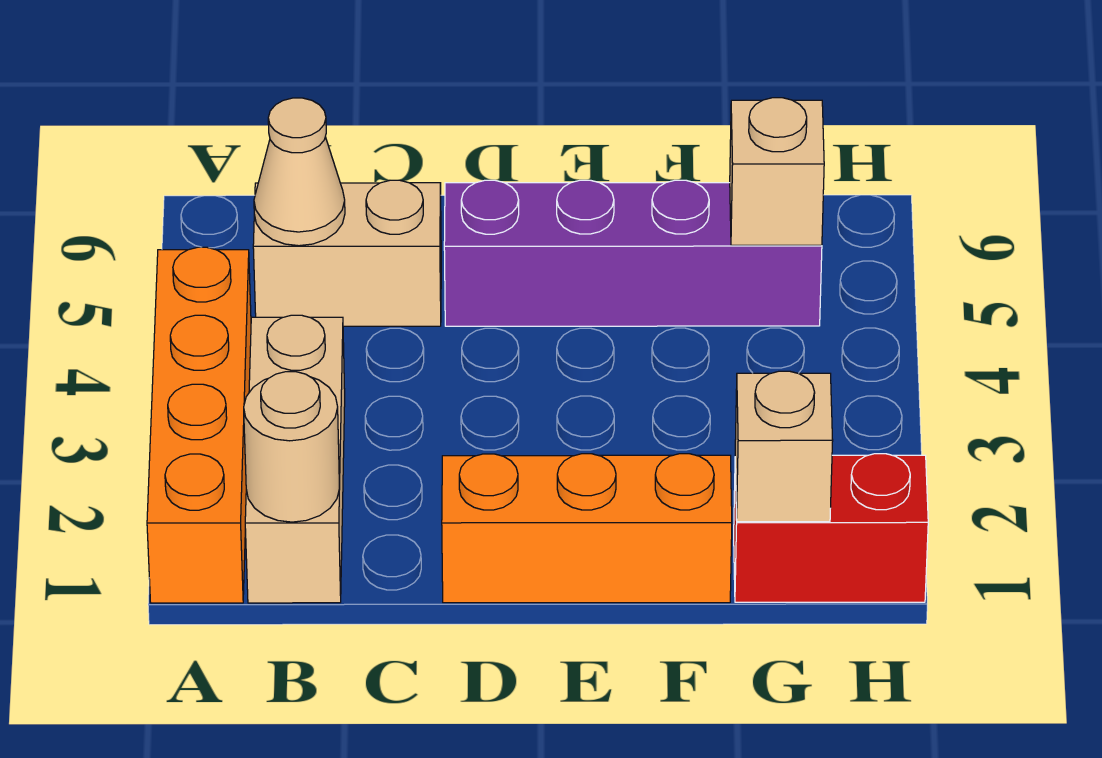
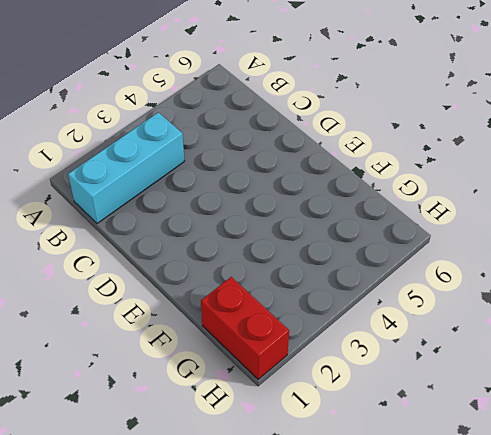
cyan brick B1:B3 level 1 -> tan brick B1:B3 level 1
none -> orange brick A1:A4 level 1
none -> tan brick B5:C5 level 1

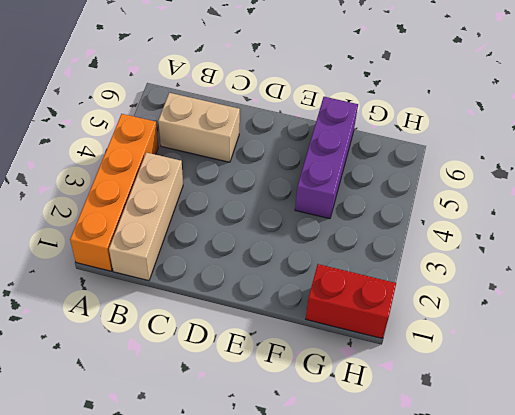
purple brick F4:F6 level 1 -> purple brick D5:G5 level 1
none -> orange brick D1:F1 level 1
none -> tan round brick B1 level 2

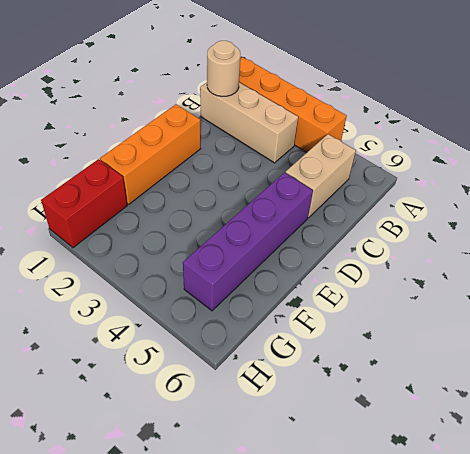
none -> tan cone B5 level 2
none -> tan brick G1 level 2

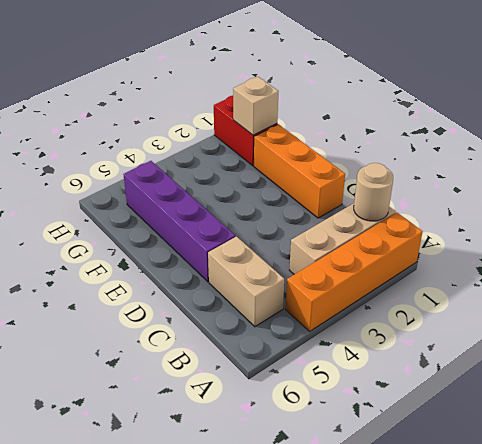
none -> tan cone B5 level 2
none -> tan brick G5 level 2

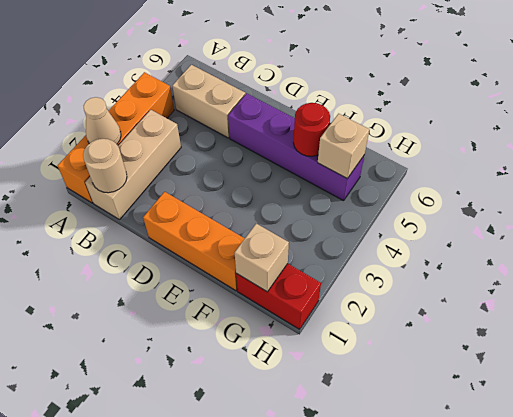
tan cone A2 level 2 -> tan cone B5 level 2
red round brick F5 level 2 -> none

